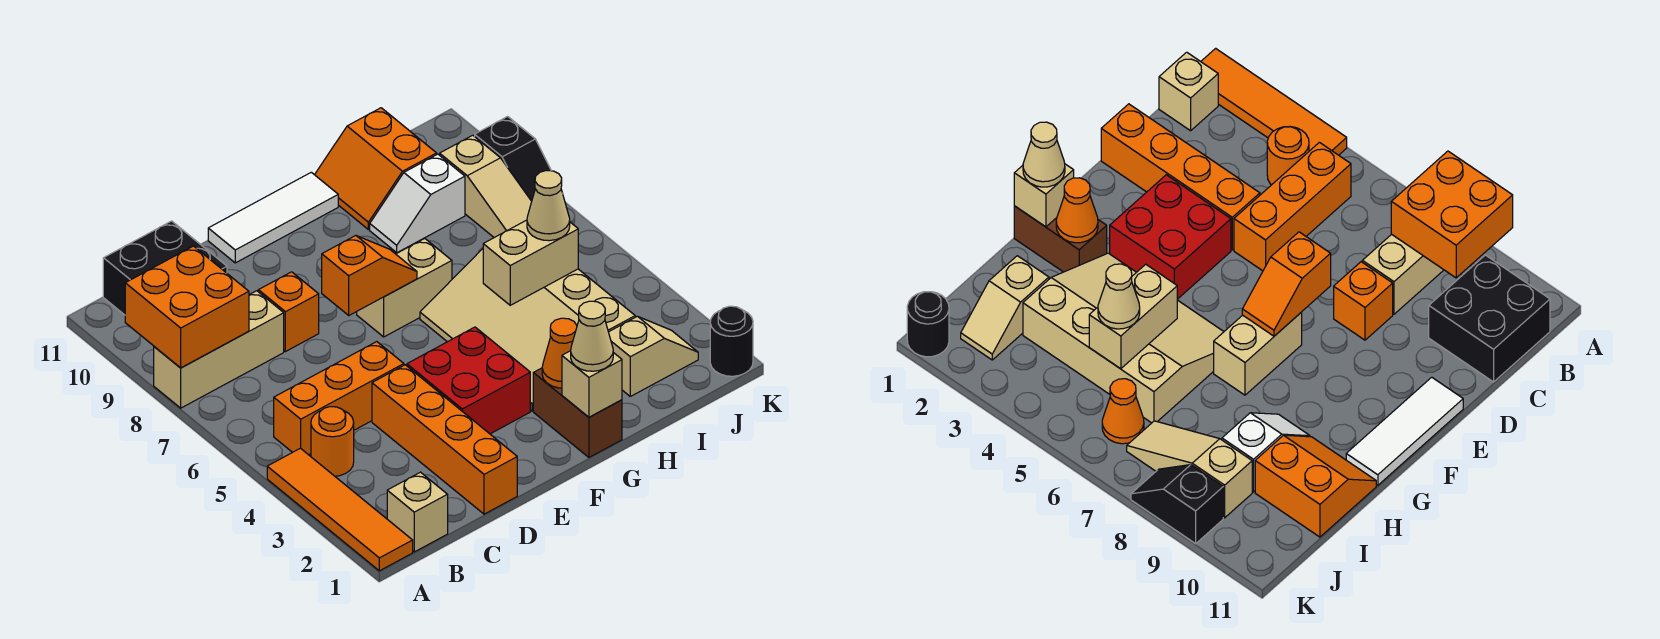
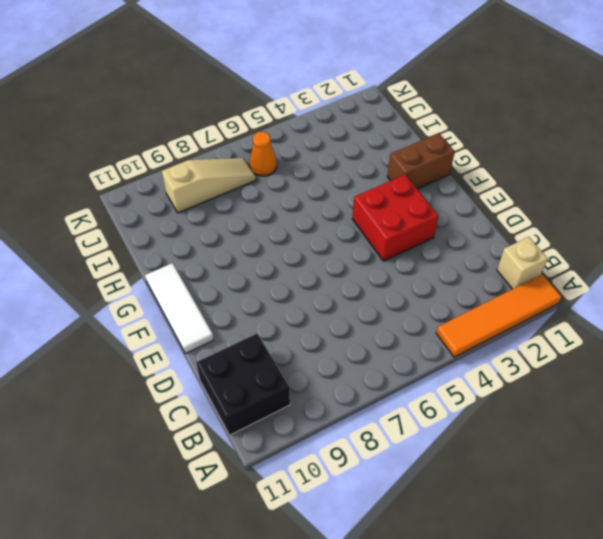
none -> tan brick A8:C8 level 1
none -> orange round brick B4 level 1
none -> orange brick B5:D5 level 1

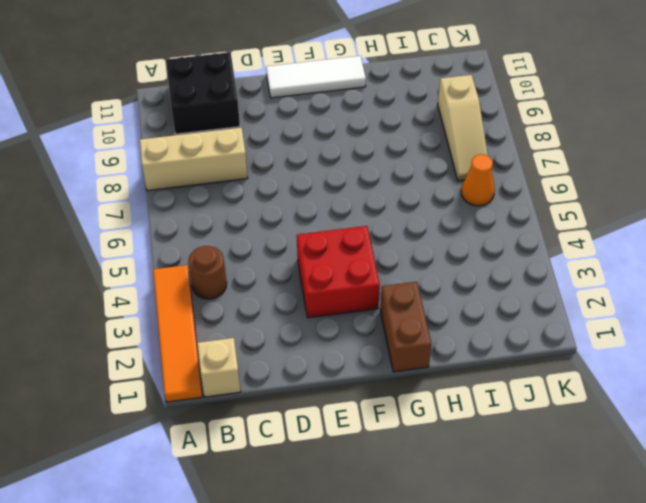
brown round brick B4 level 1 -> orange round brick B4 level 1
none -> orange brick B5:D5 level 1
none -> orange brick D1:D4 level 1
none -> orange brick D8 level 1

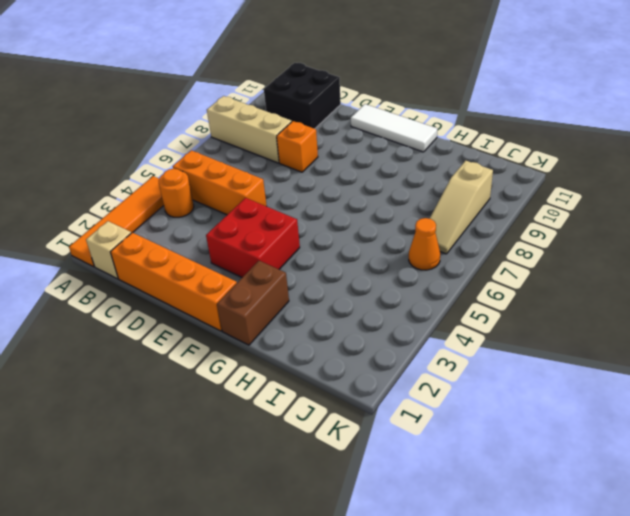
orange brick C1:F1 level 1 -> orange brick D1:D4 level 1
none -> tan brick F7:G7 level 1
none -> tan slope G3:I6 level 1 top I
none -> white slope H9:I9 level 1 top I

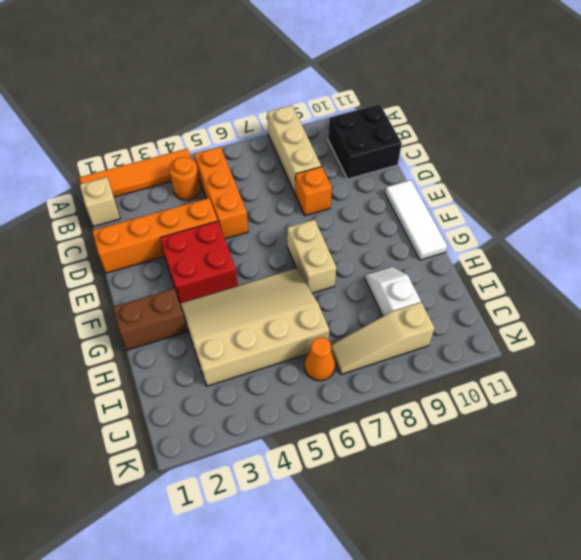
none -> orange slope H10:I11 level 1 top I
none -> tan slope I2:J2 level 1 top I
none -> black round brick K1 level 1

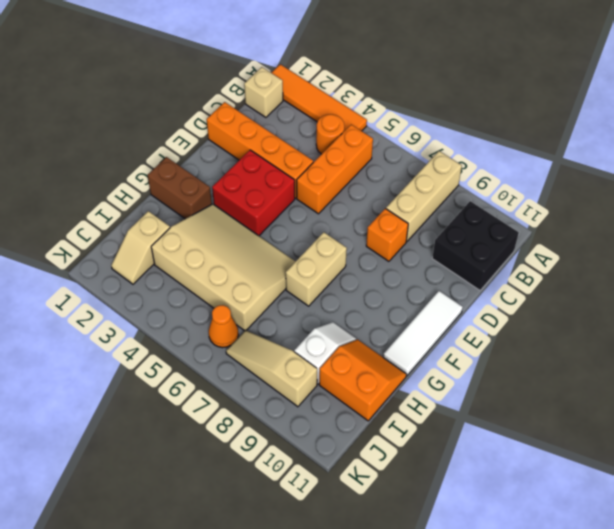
none -> black round brick K1 level 1
none -> black slope K8:K9 level 1 top 9
none -> orange brick A8:B9 level 2

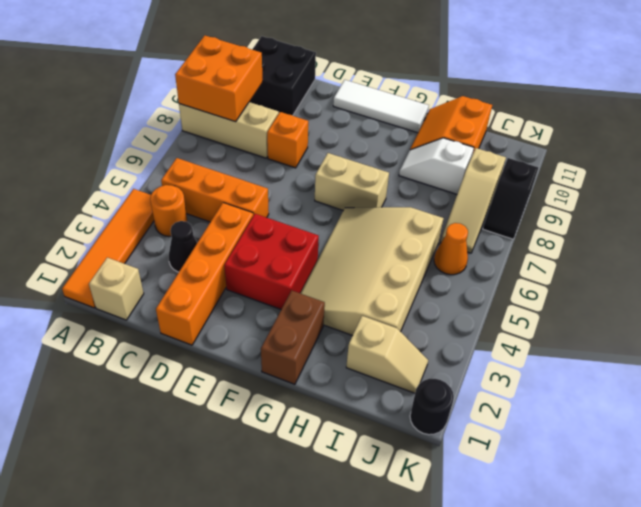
black cone C3 level 1 -> none
none -> orange slope E7:F7 level 2 top E
none -> tan brick G1 level 2
none -> orange cone G2 level 2

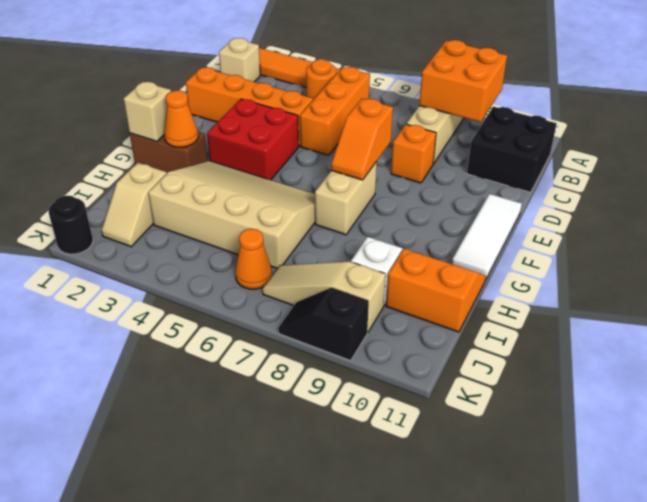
none -> tan brick H5:I5 level 2
none -> tan cone G1 level 3
none -> tan cone I5 level 3

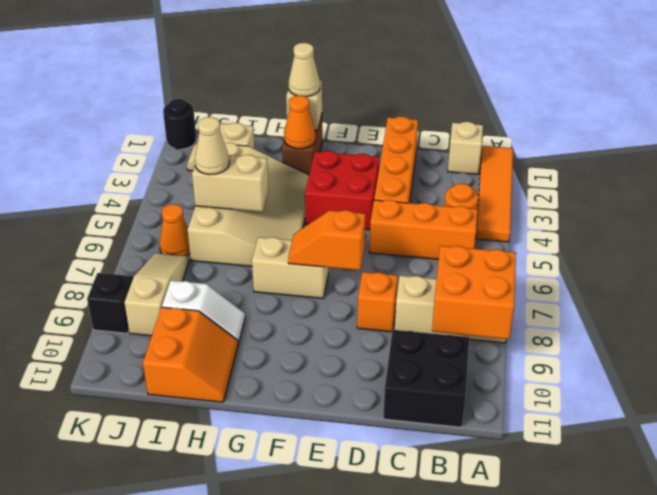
none -> white tile E11:G11 level 1

